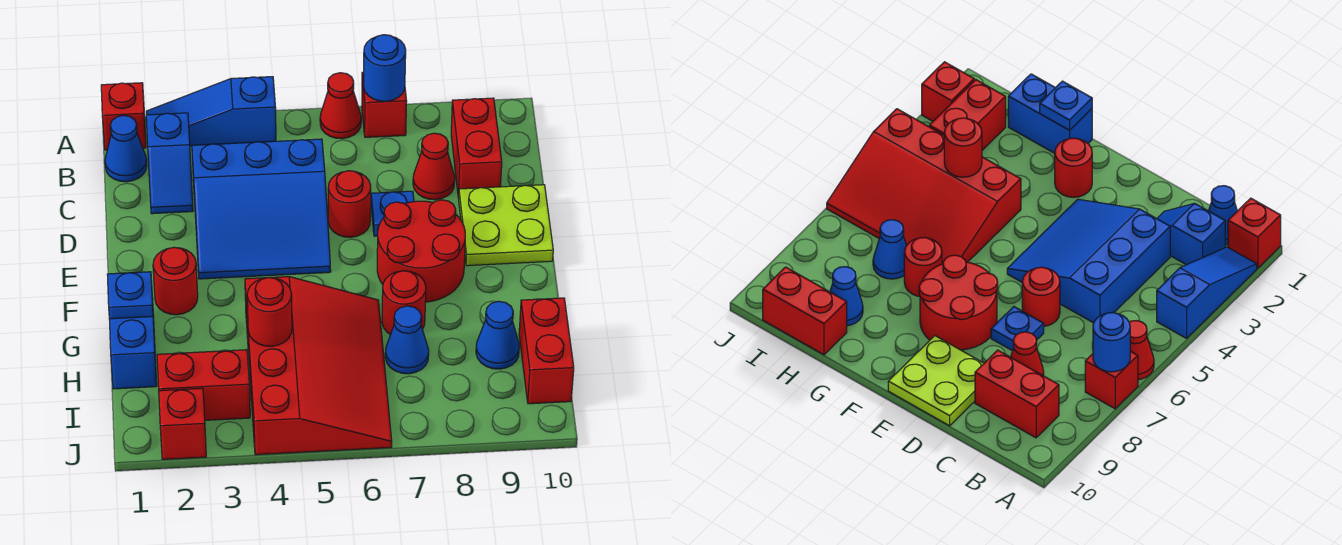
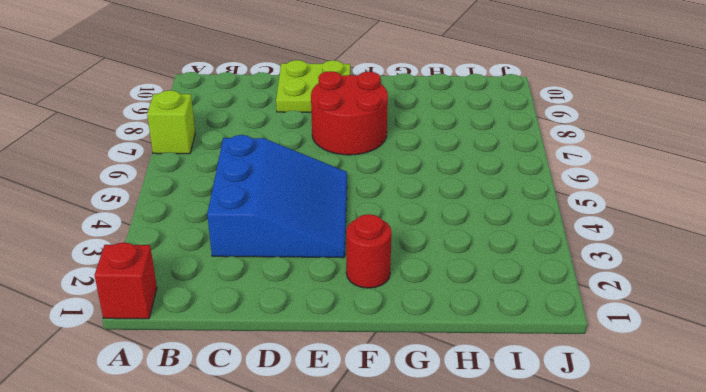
lime brick A7 level 1 -> red brick A7 level 1
none -> blue slope A2:A4 level 1 top 4
none -> red cone A6 level 1
none -> blue cone B1 level 1

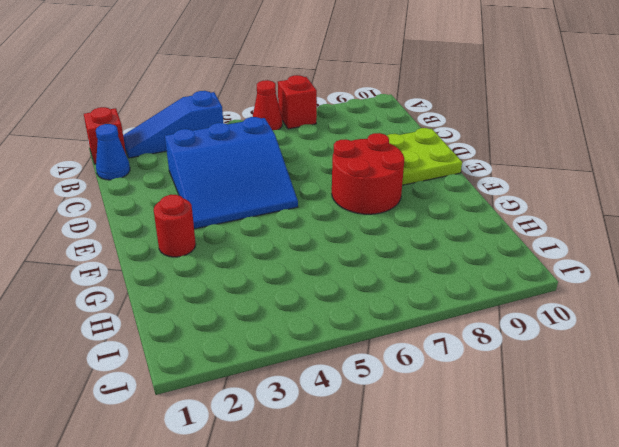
none -> blue slope B2:C2 level 1 top B
none -> red brick B9:C9 level 1
none -> red cone C8 level 1

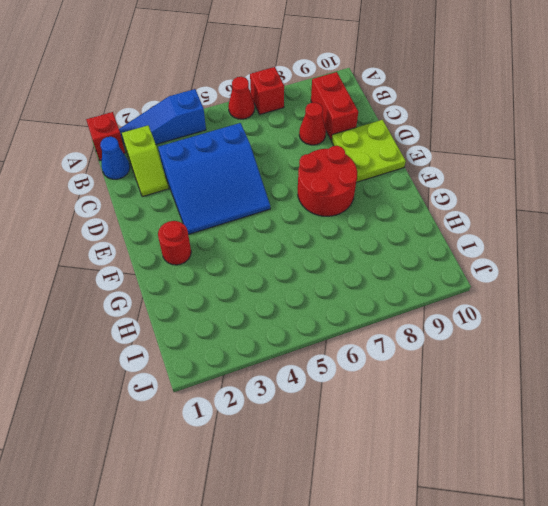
lime slope B2:C2 level 1 top B -> blue slope B2:C2 level 1 top B
none -> red round brick D6 level 1
none -> blue plate D7 level 1
none -> blue brick G1:H1 level 1

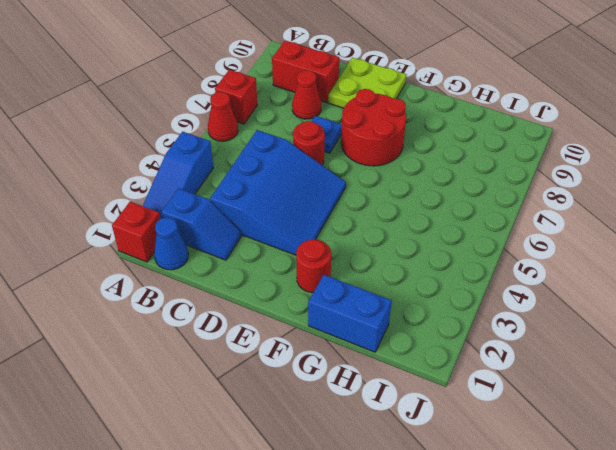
none -> red slope G4:J6 level 1 top 4
none -> red round brick G7 level 1
none -> blue cone H7 level 1

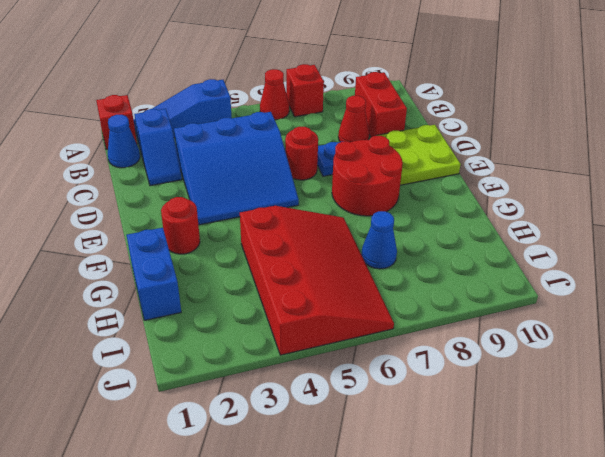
none -> red round brick G7 level 1
none -> blue cone H9 level 1
none -> red brick H10:I10 level 1

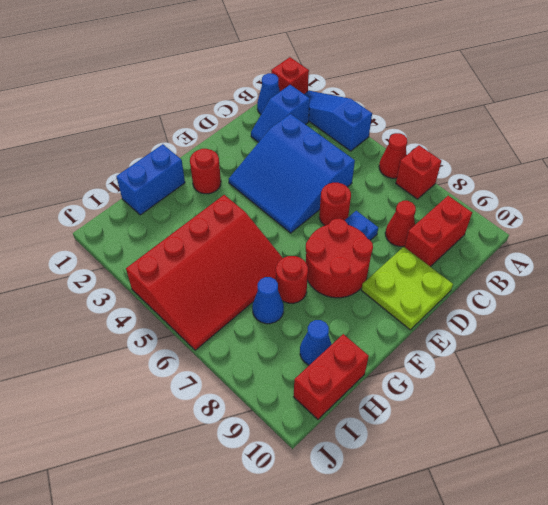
none -> red brick I2:I3 level 1
none -> red brick J2 level 1
none -> blue round brick A7 level 2

